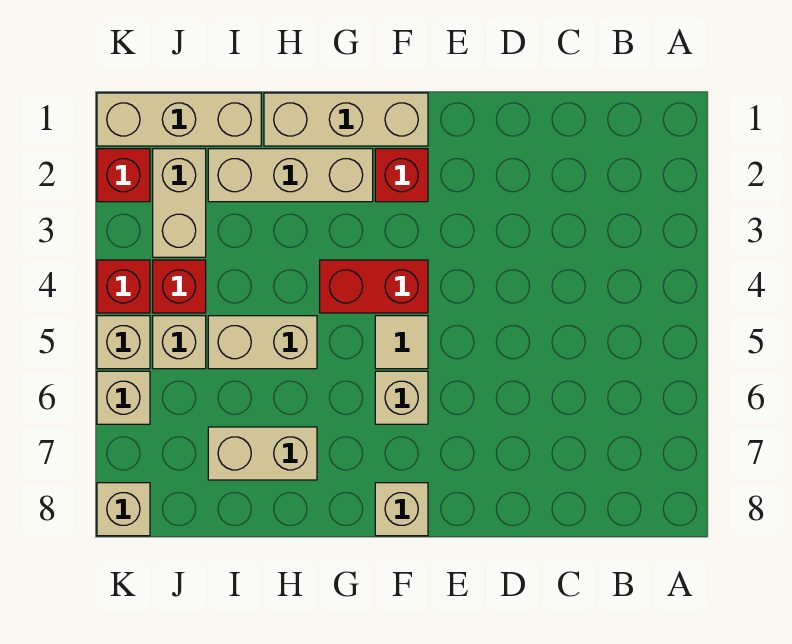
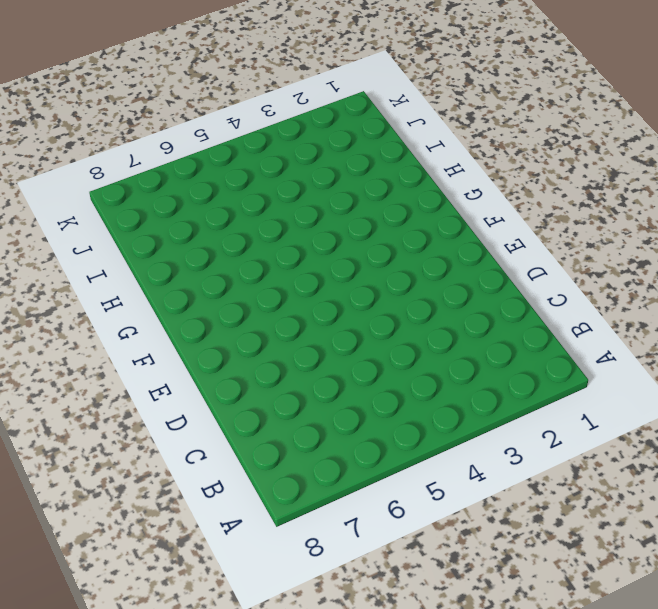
none -> tan brick F1:H1 level 1
none -> red brick F2 level 1
none -> red brick F4:G4 level 1

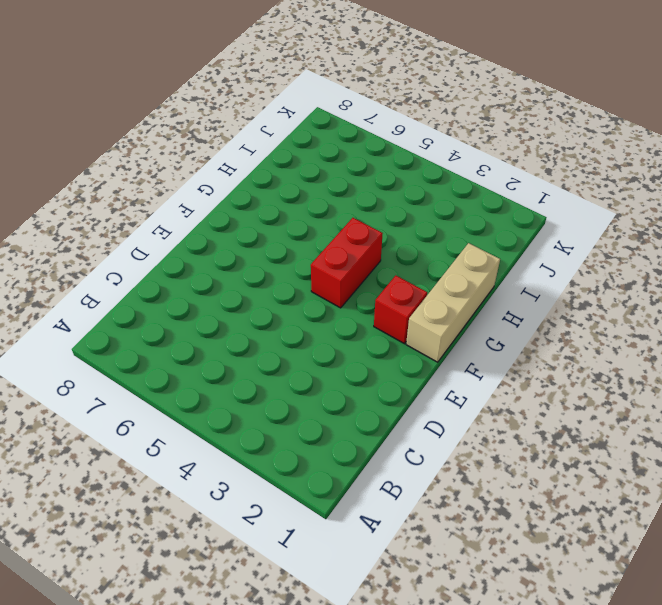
none -> tan tile F5 level 1
none -> tan brick F6 level 1
none -> tan brick F8 level 1

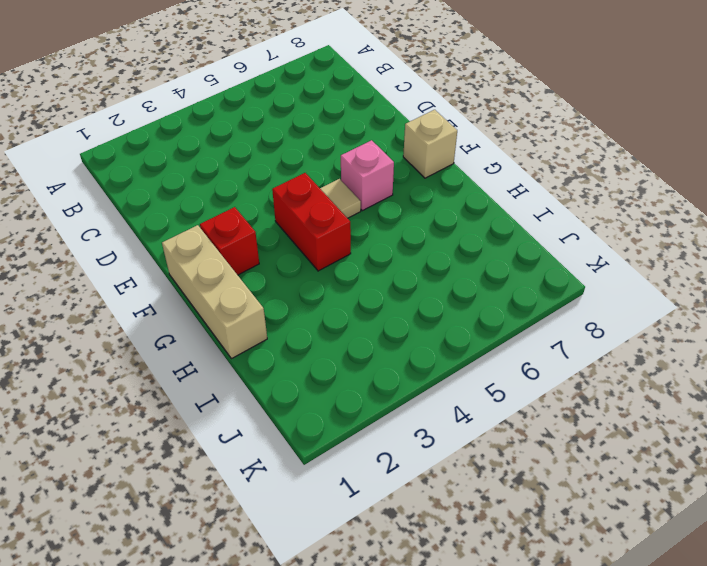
pink brick F6 level 1 -> tan brick F6 level 1
none -> tan brick G2:I2 level 1
none -> tan brick H5:I5 level 1
none -> tan brick H7:I7 level 1

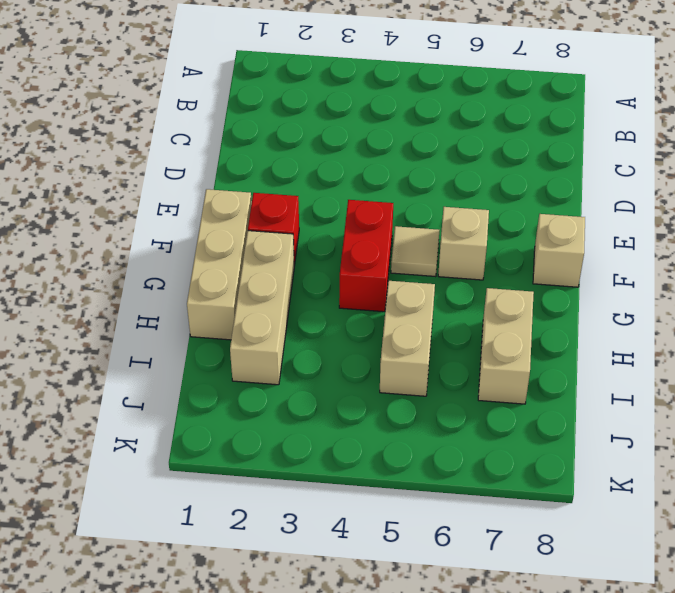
none -> tan brick I1:K1 level 1
none -> tan brick J2:J3 level 1
none -> red brick J4 level 1

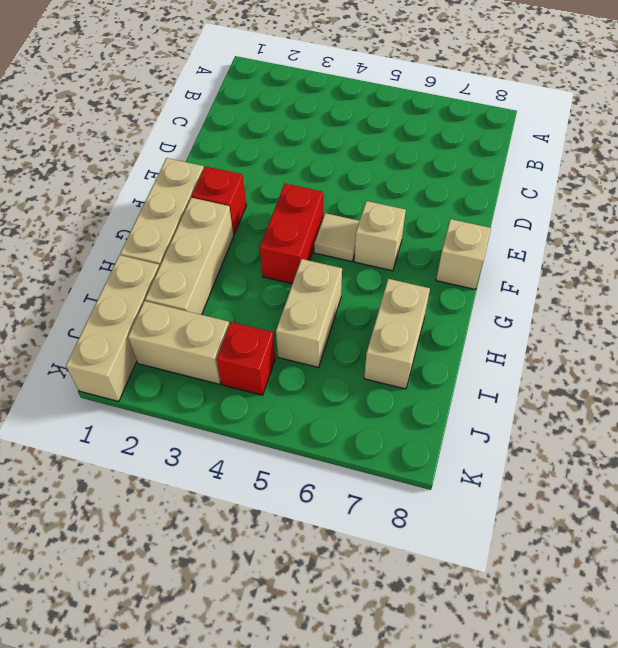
none -> tan brick J5 level 1
none -> red brick K2 level 1
none -> red brick K4 level 1

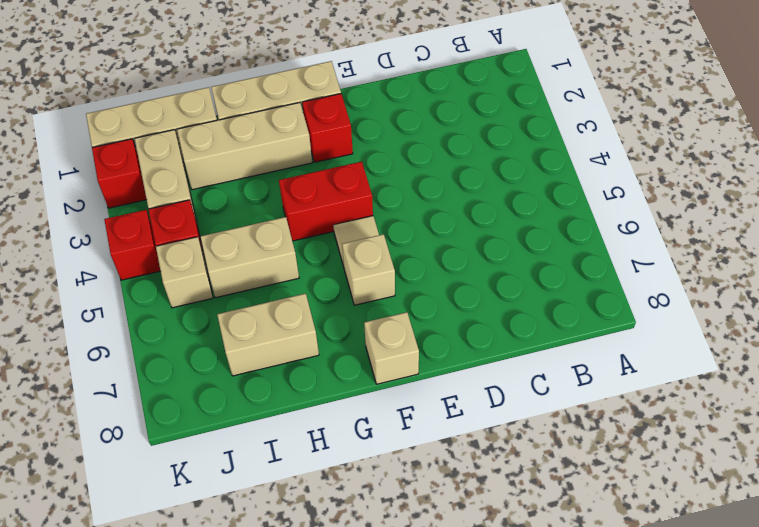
none -> tan brick K5 level 1
none -> tan brick K6 level 1
none -> tan brick K8 level 1

